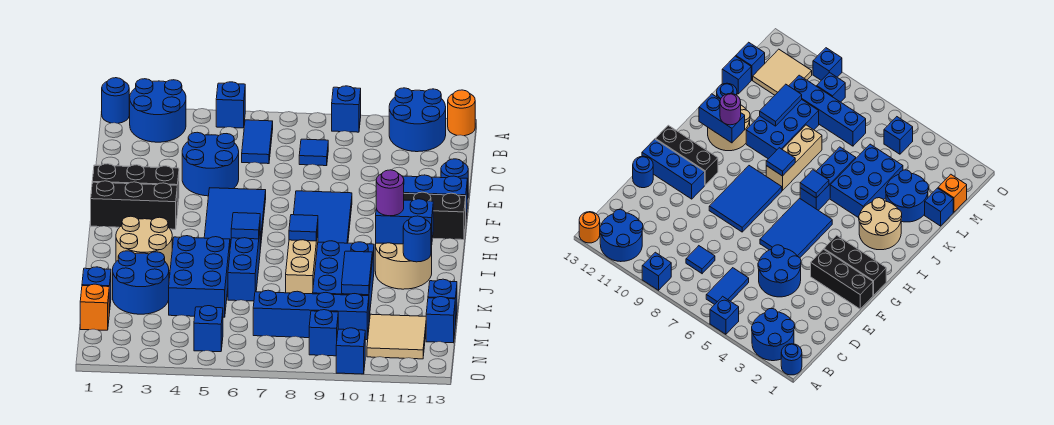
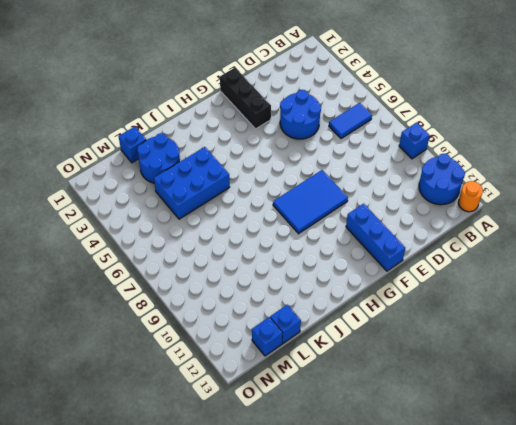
none -> blue round brick A1 level 1
none -> blue round brick A2:B3 level 1
none -> blue brick A5 level 1
none -> blue tile C8 level 1

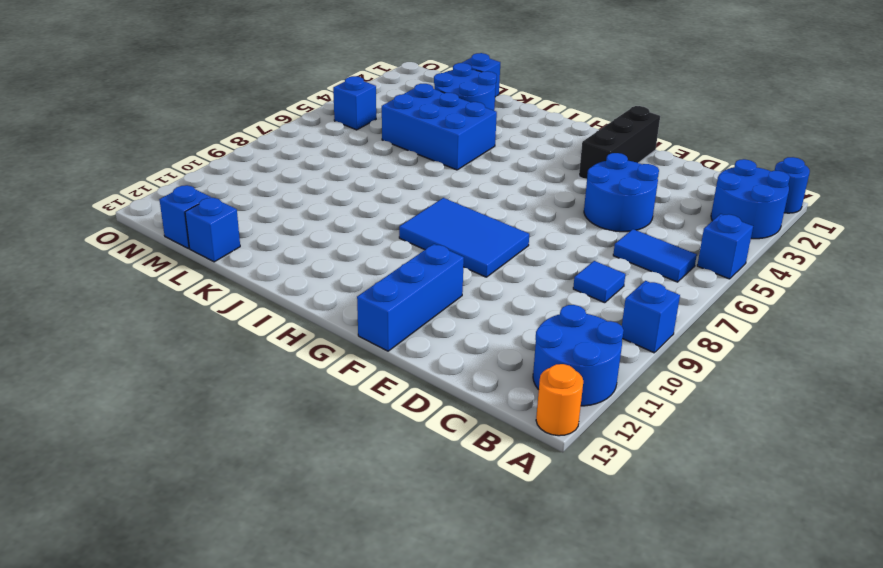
none -> blue round brick E13 level 1
none -> blue tile F5:H6 level 1
none -> black brick G1:G3 level 1
none -> black brick G11:G13 level 1

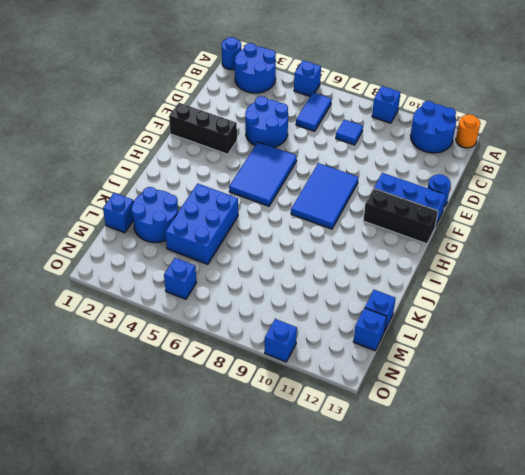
none -> black brick G1:G3 level 1
none -> tan round brick I2:J3 level 1
none -> blue brick I6:K6 level 1
none -> tan brick I8:K8 level 1

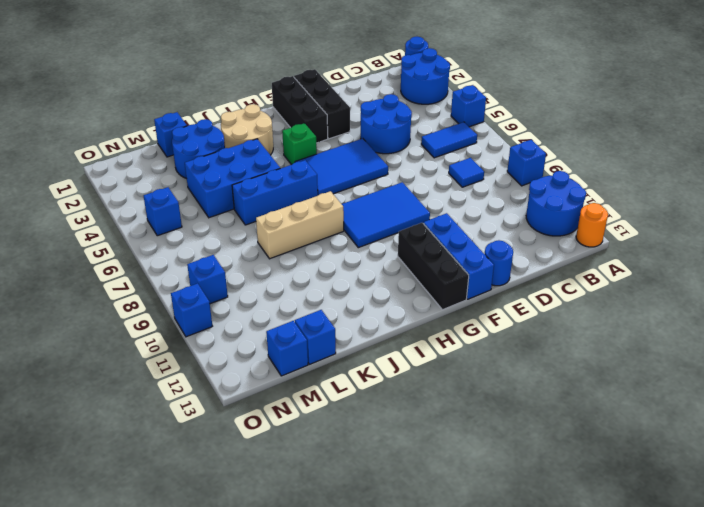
green brick H4 level 1 -> none
none -> tan round brick I11:J12 level 1
none -> blue brick J9:L10 level 1
none -> orange brick M1 level 1
none -> blue brick M7:M10 level 1

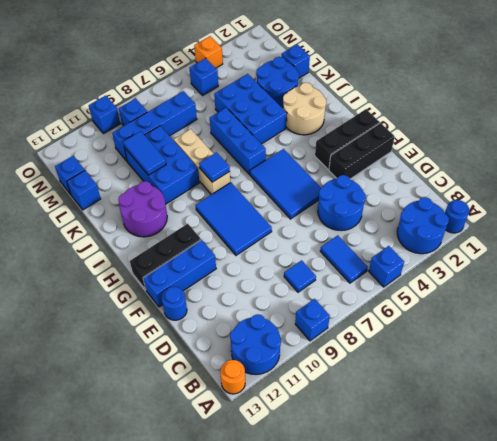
purple round brick I11:J12 level 1 -> tan round brick I11:J12 level 1
orange brick O4 level 1 -> orange brick M1 level 1
none -> tan tile M11:N12 level 1
none -> blue tile I6 level 2
none -> blue brick I11:I12 level 2
none -> blue round brick J12 level 2

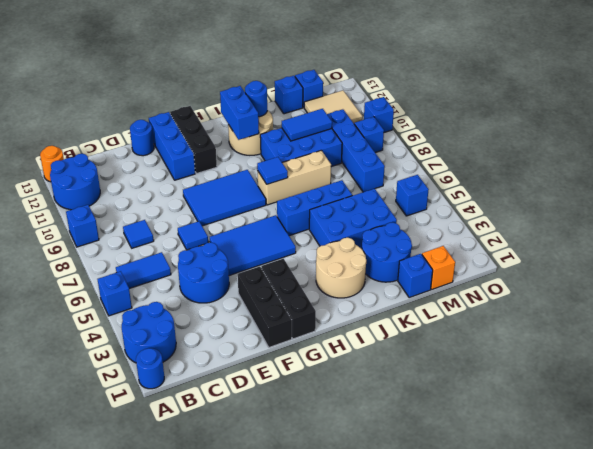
blue tile E7 level 1 -> blue tile I6 level 2
none -> purple round brick I11 level 3

